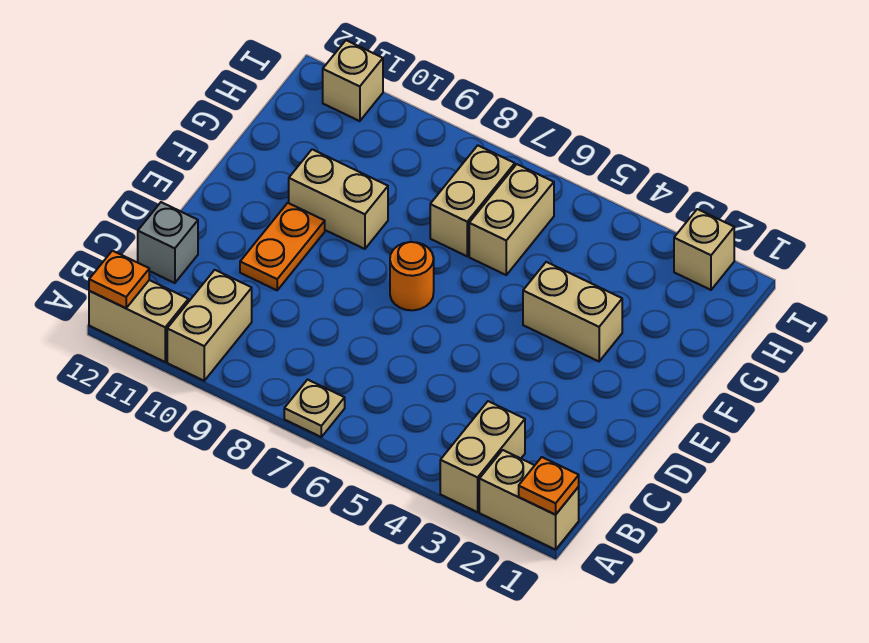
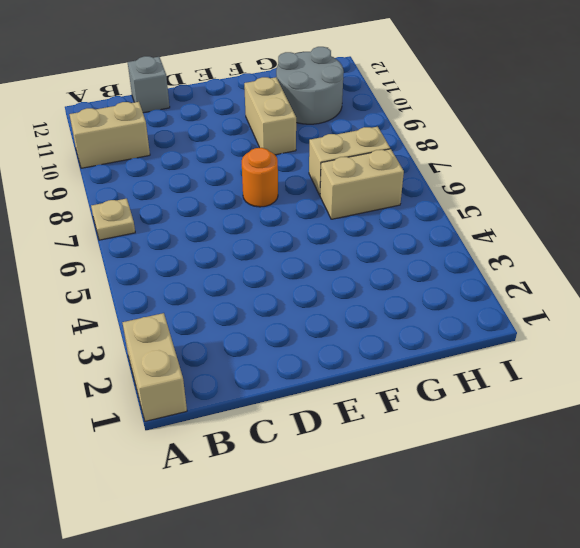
grey round brick G10:H11 level 1 -> none
none -> tan brick A3:B3 level 1
none -> tan brick A11:A12 level 1
none -> orange plate D10:E10 level 1

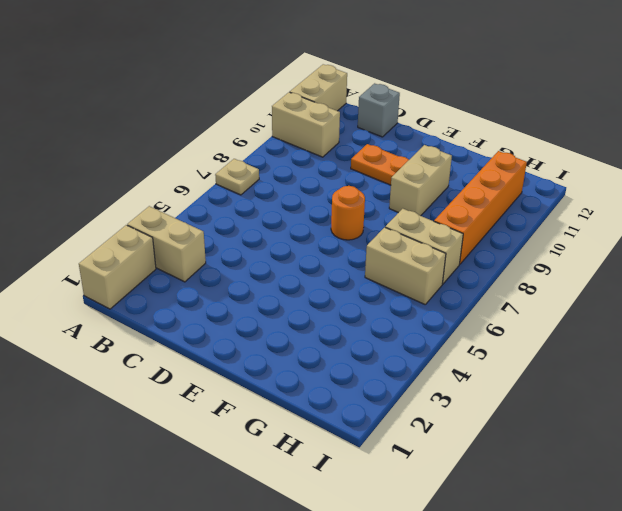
orange brick H8:H11 level 1 -> none
none -> tan brick F3:F4 level 1
none -> tan brick I2 level 1
none -> tan brick I11 level 1

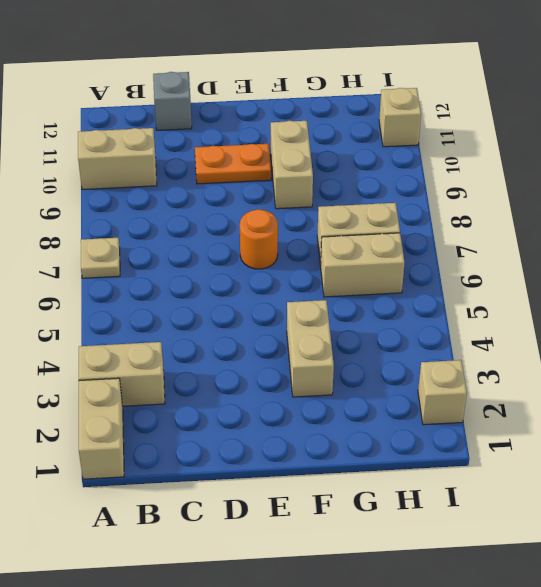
none -> tan brick A11:A12 level 1
none -> orange plate A1 level 2
none -> orange plate A12 level 2

